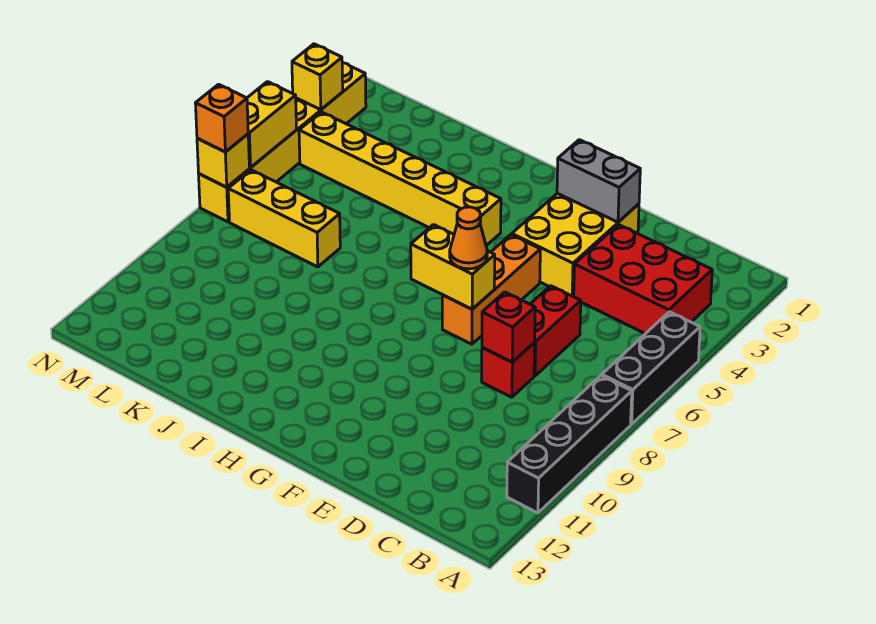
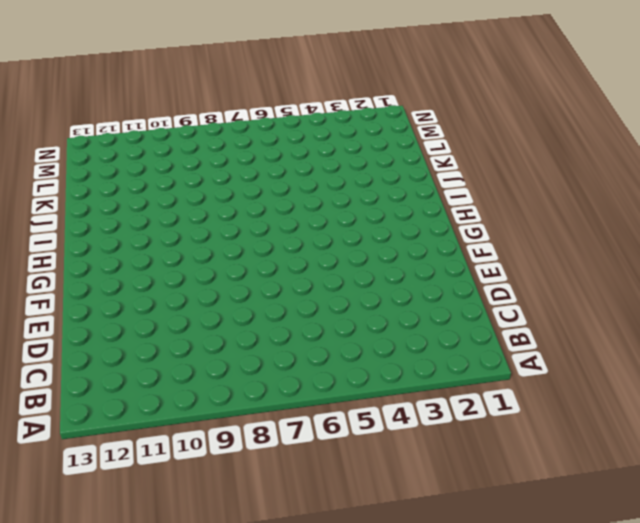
none -> black brick A5:A7 level 1
none -> black brick A8:A11 level 1
none -> red brick B3:D4 level 1

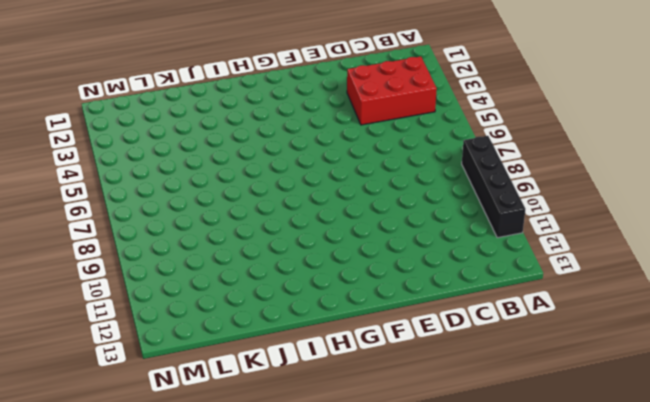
none -> black brick A5:A7 level 1
none -> red brick D6:D7 level 1
none -> red brick D8 level 1

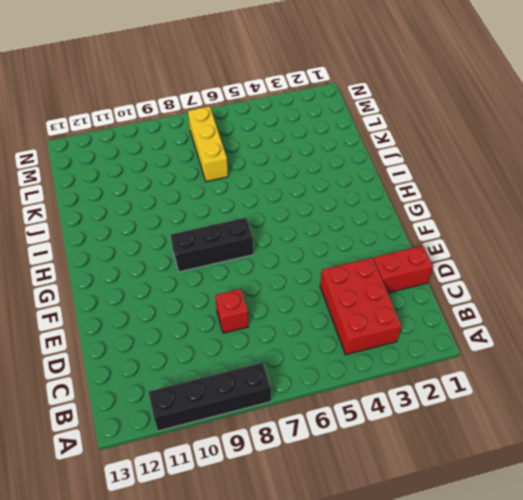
red brick D1:D2 level 1 -> red brick D6:D7 level 1
black brick G7:G9 level 1 -> black brick A5:A7 level 1
none -> yellow brick E2:F4 level 1
none -> orange brick F5:F7 level 1
none -> yellow brick H4:M4 level 1

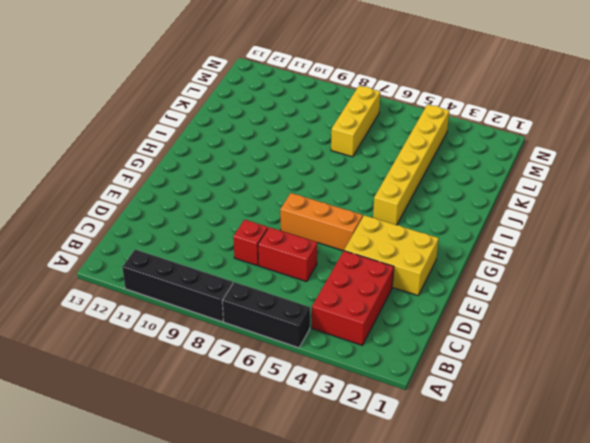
none -> yellow brick N2:N7 level 1
none -> red brick D8 level 2
none -> grey brick E2:F2 level 2

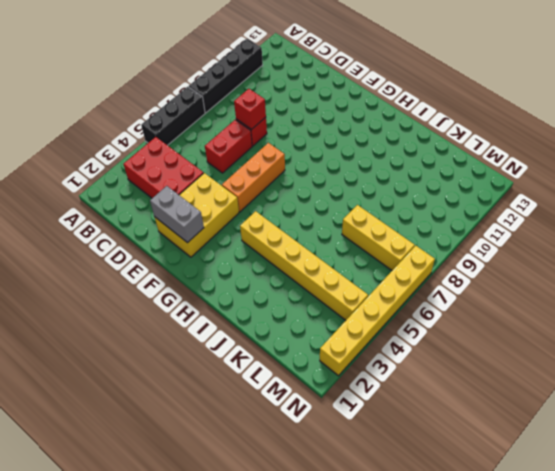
none -> yellow brick F7:G7 level 2
none -> yellow brick N3 level 2
none -> yellow brick N5:N6 level 2

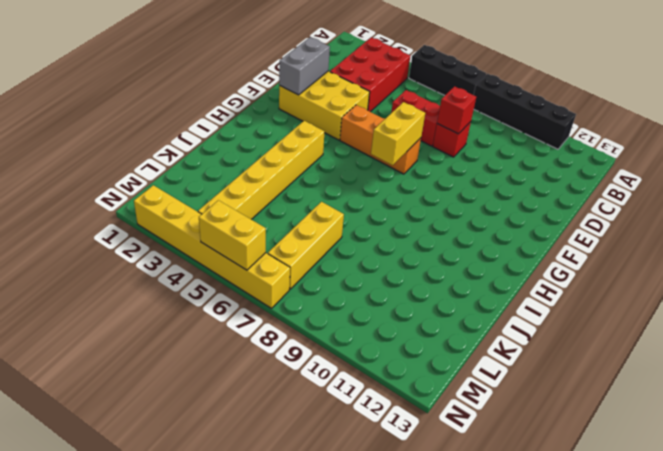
none -> yellow brick N3 level 2
none -> yellow brick N7 level 2
none -> orange cone F7 level 3

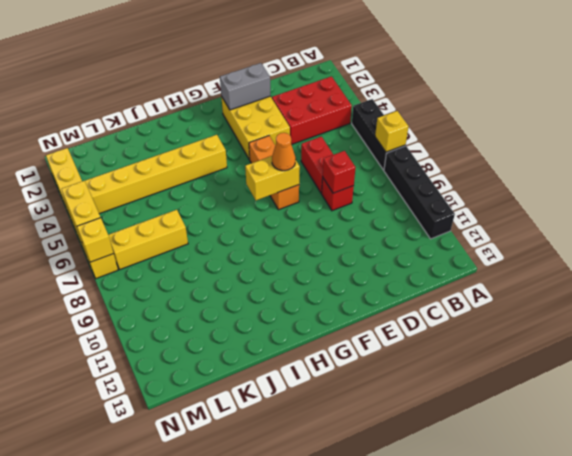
yellow brick A7 level 2 -> yellow brick N3 level 2
none -> orange brick N7 level 3

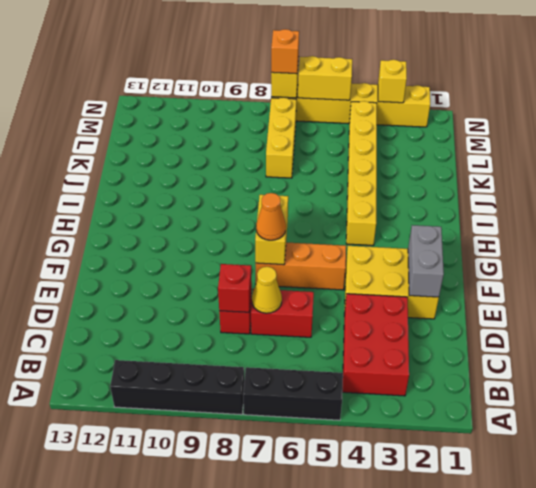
yellow cone D7 level 2 -> none

